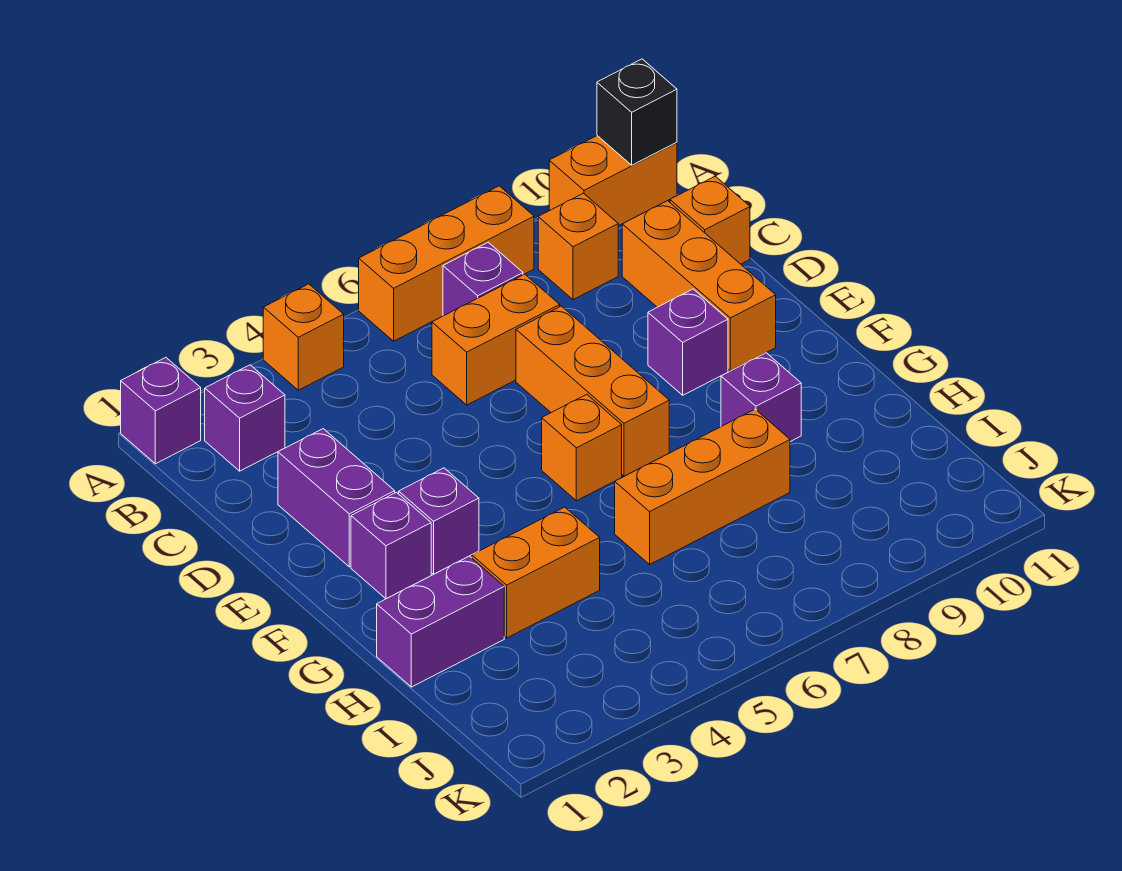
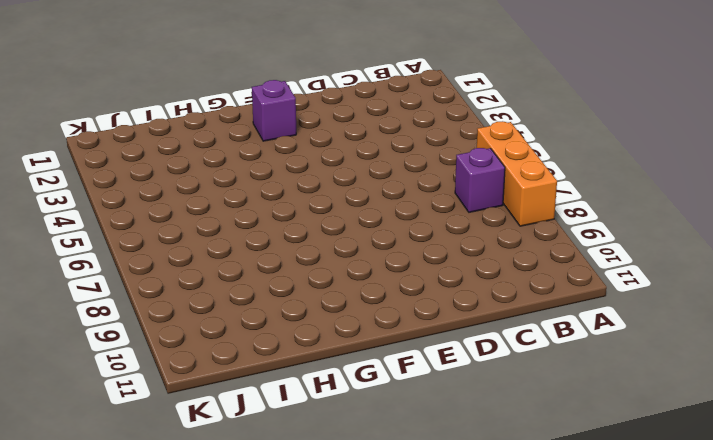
none -> purple brick A1 level 1
none -> orange brick A4 level 1
none -> orange brick A10:A11 level 1

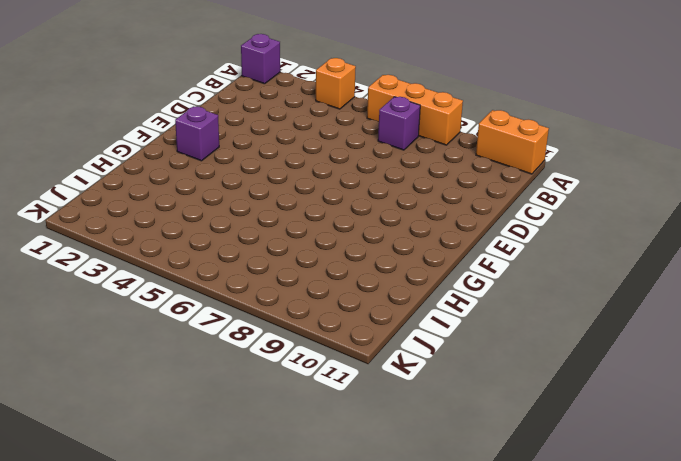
none -> purple brick B2 level 1
none -> orange brick B9 level 1
none -> orange brick C6:C7 level 1

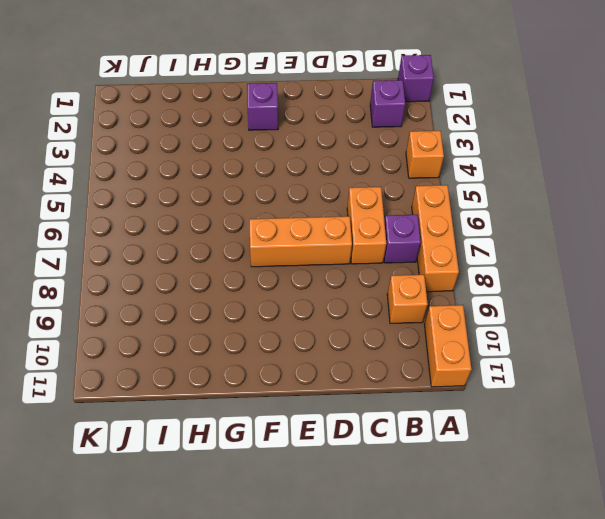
none -> orange brick C10:E10 level 1
none -> orange brick C11 level 1
none -> purple brick D2:E2 level 1

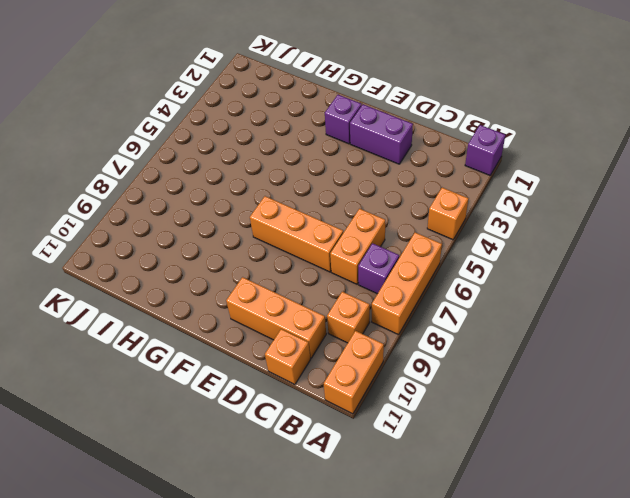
none -> purple brick B2 level 1
none -> purple brick E9 level 1
none -> purple brick F3 level 1

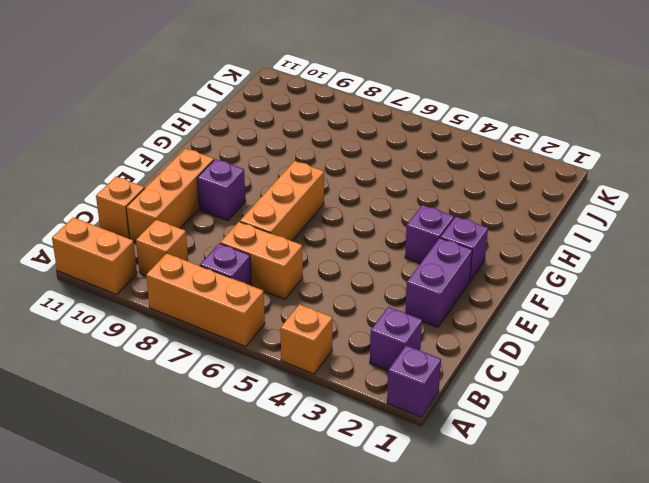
none -> orange brick F6 level 1
none -> purple brick G9 level 1
none -> purple brick H1:H2 level 1

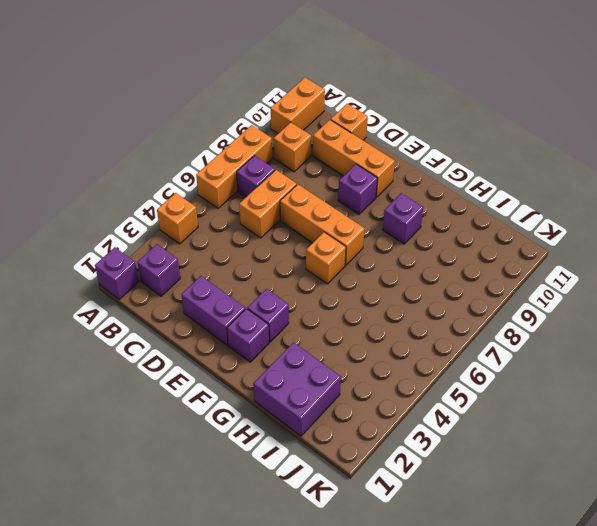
purple brick H1:I2 level 1 -> purple brick H1:H2 level 1
none -> orange brick H3:H4 level 1
none -> orange brick H6:H8 level 1
none -> black brick A11 level 2

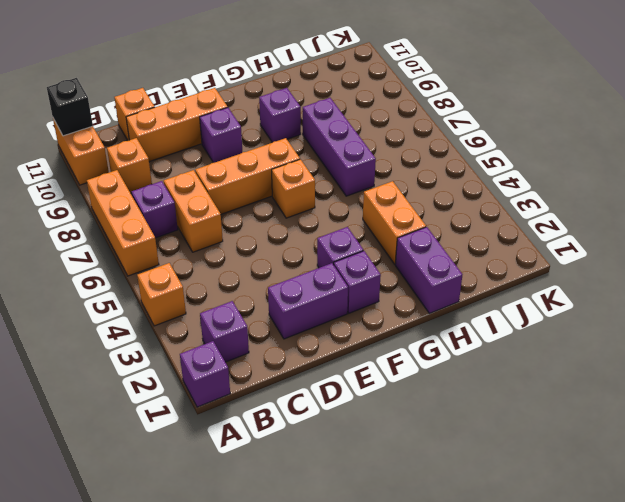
purple brick H6:H8 level 1 -> orange brick H6:H8 level 1

